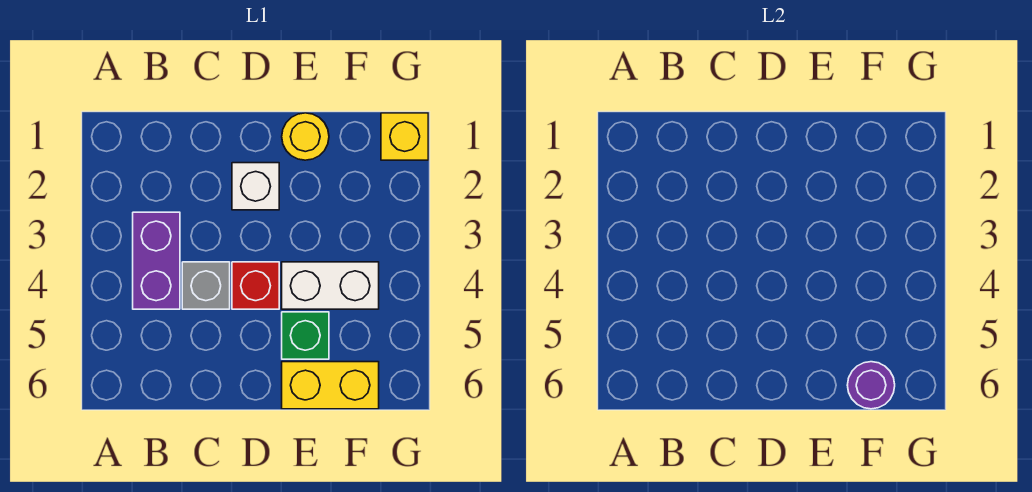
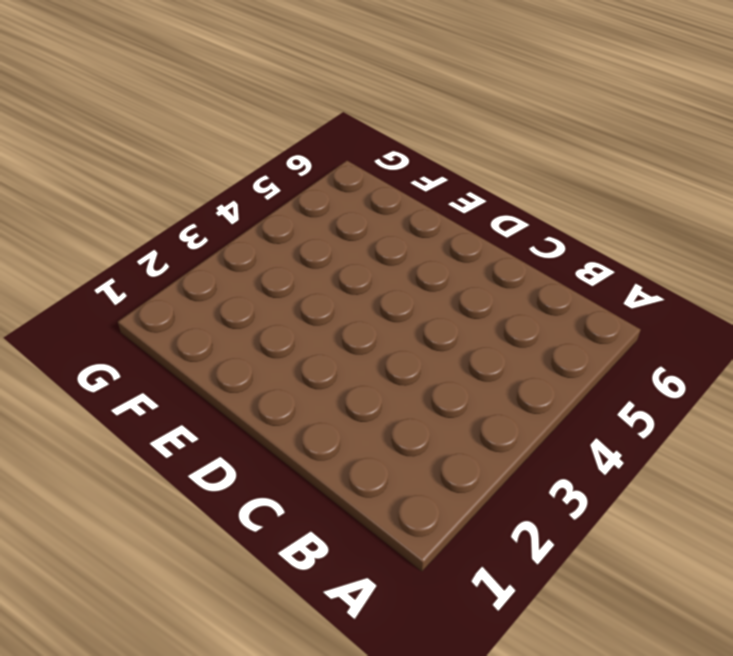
none -> purple brick B3:B4 level 1
none -> grey brick C4 level 1

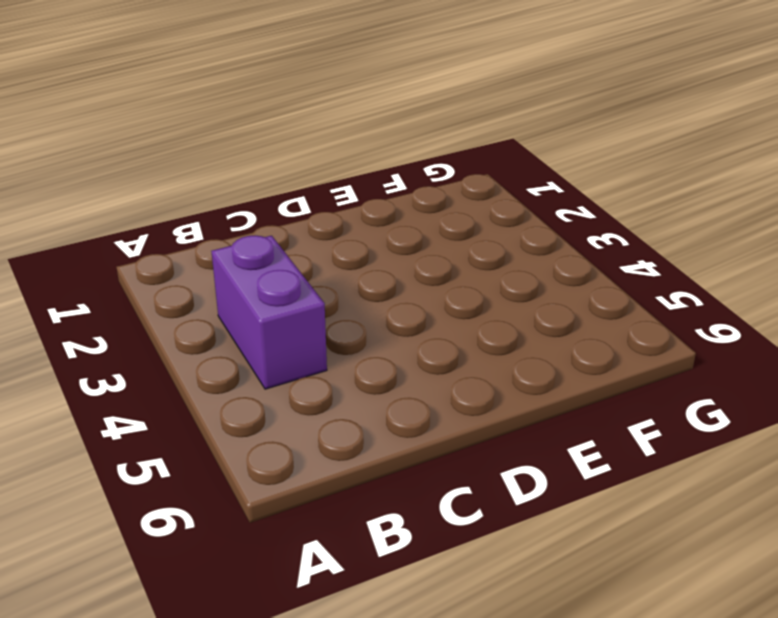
none -> grey brick C4 level 1
none -> white brick D2 level 1

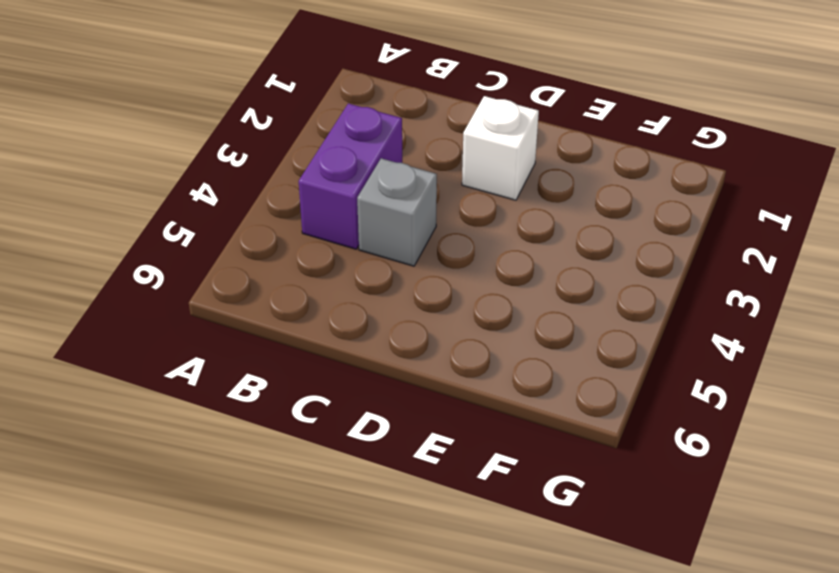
none -> red brick D4 level 1
none -> yellow round brick E1 level 1

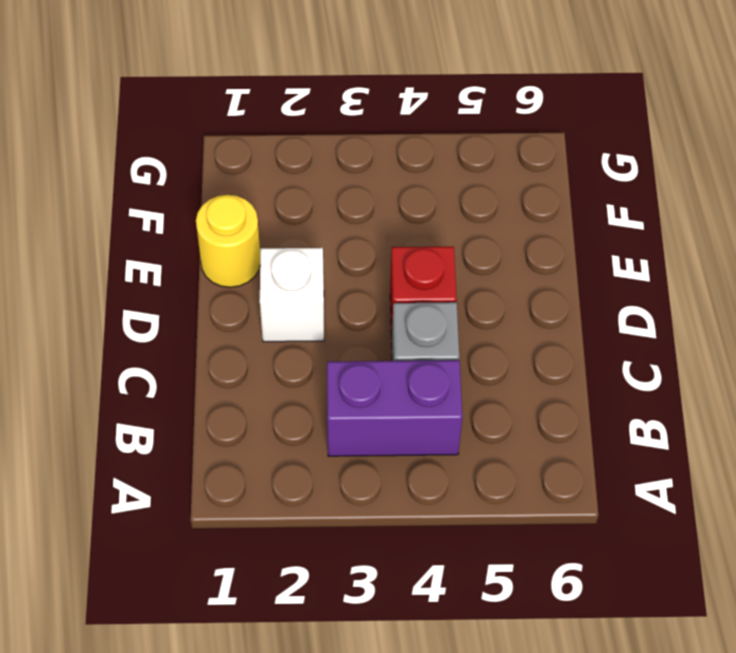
none -> white brick E4:F4 level 1
none -> green brick E5 level 1

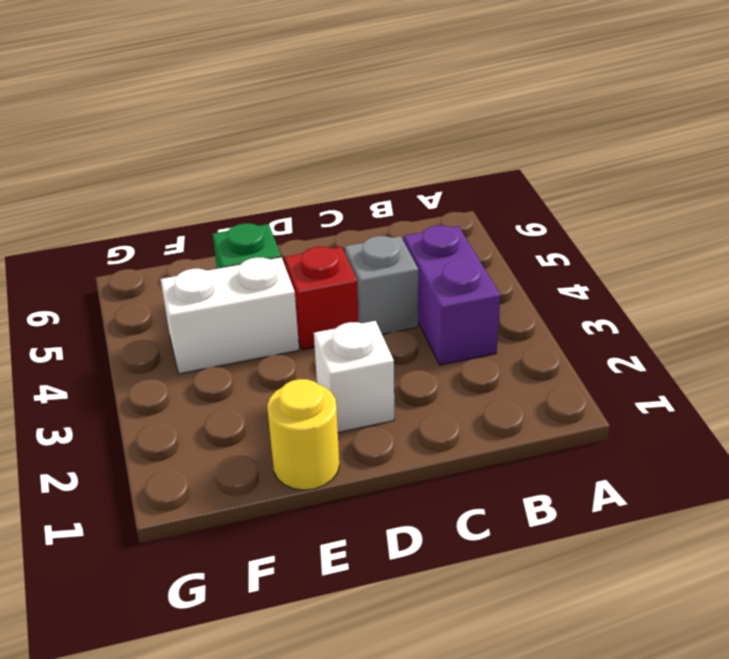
none -> yellow brick E6:F6 level 1
none -> yellow brick G1 level 1

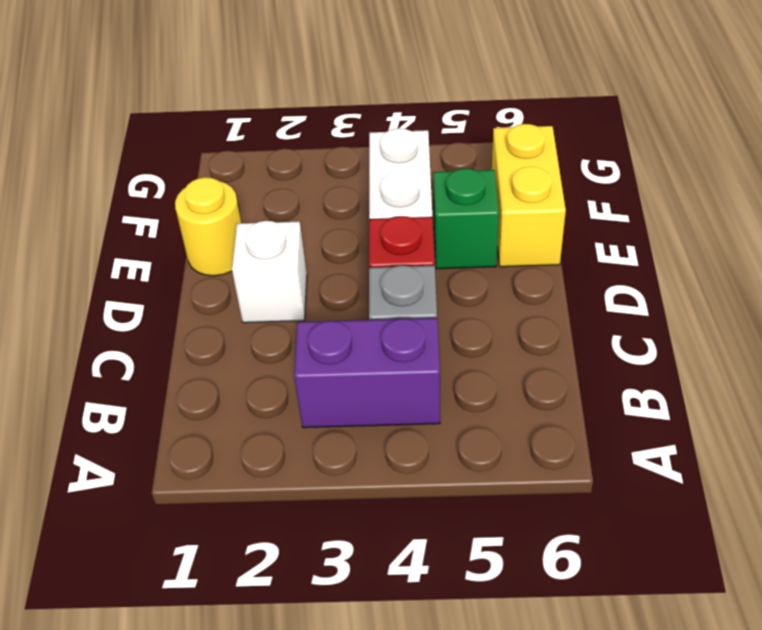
none -> yellow brick G1 level 1
none -> purple round brick F6 level 2

